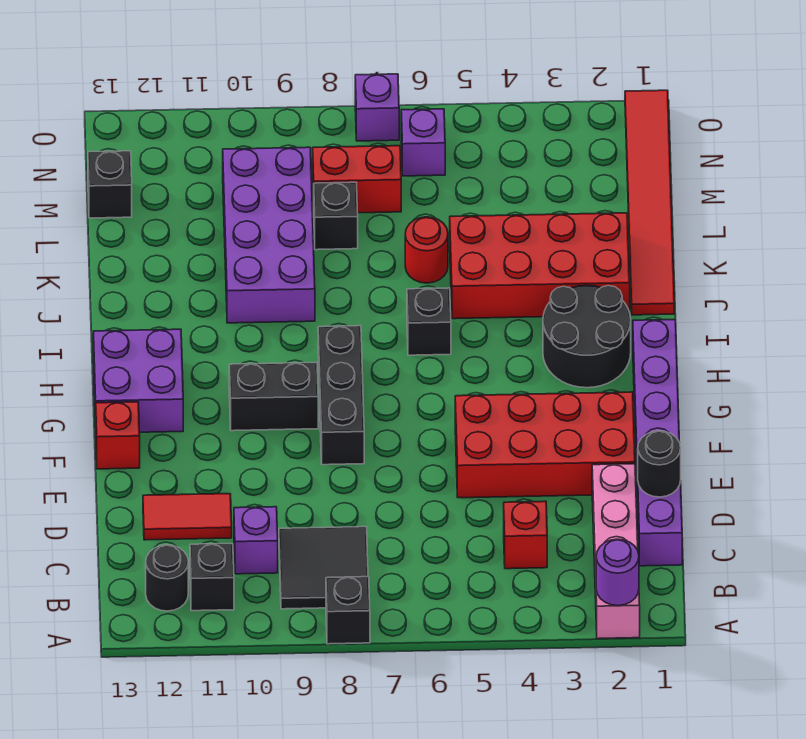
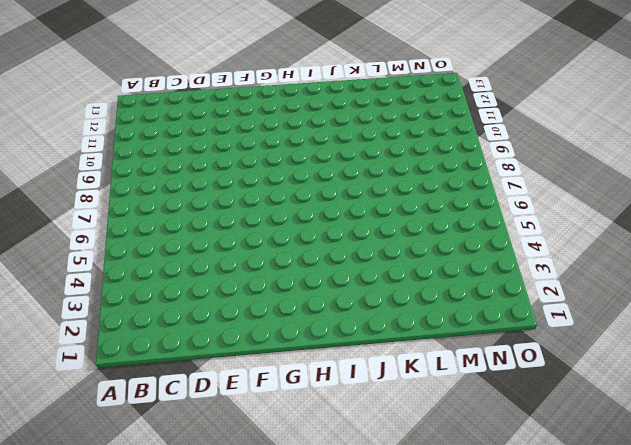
none -> pink brick A2:D2 level 1
none -> black brick A8 level 1
none -> black tile B8:C9 level 1

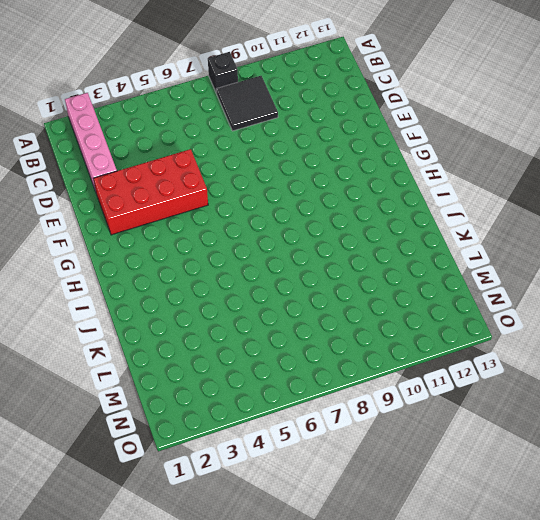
none -> black brick B11 level 1
none -> black round brick B12 level 1
none -> purple brick C1:H1 level 1

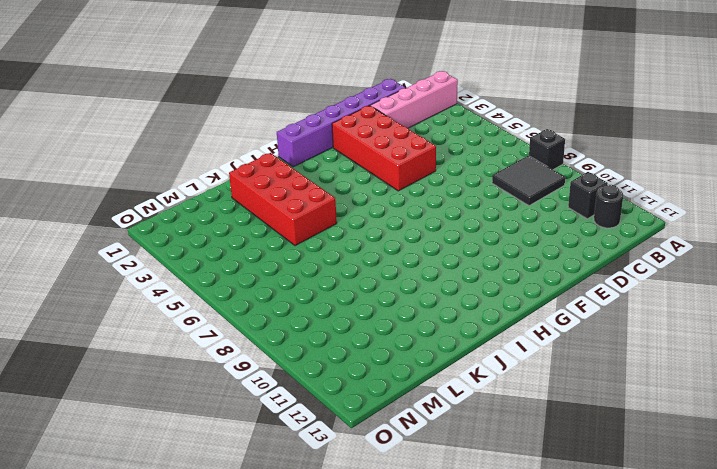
none -> red brick C4 level 1
none -> purple brick C10 level 1
none -> red tile D11:D12 level 1

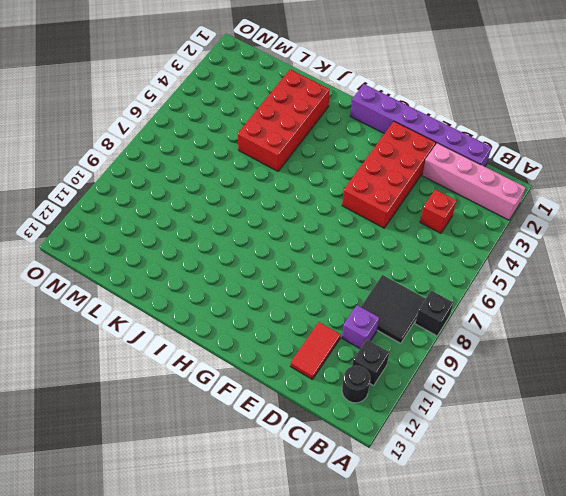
none -> black brick F8:H8 level 1
none -> red brick F13 level 1
none -> black brick G9:G10 level 1

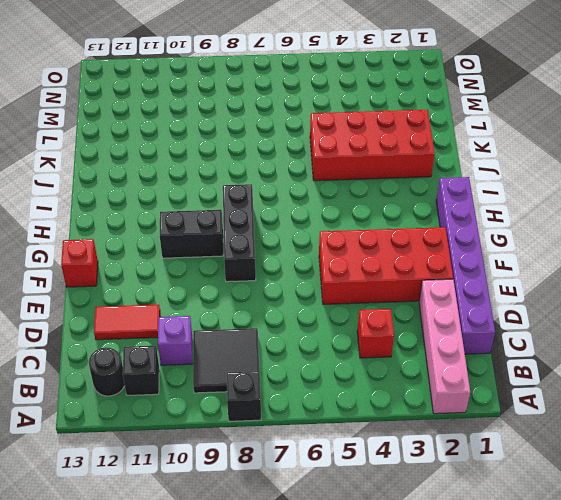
none -> purple brick G12:H13 level 1
none -> black round brick H2:I3 level 1
none -> black brick I6 level 1

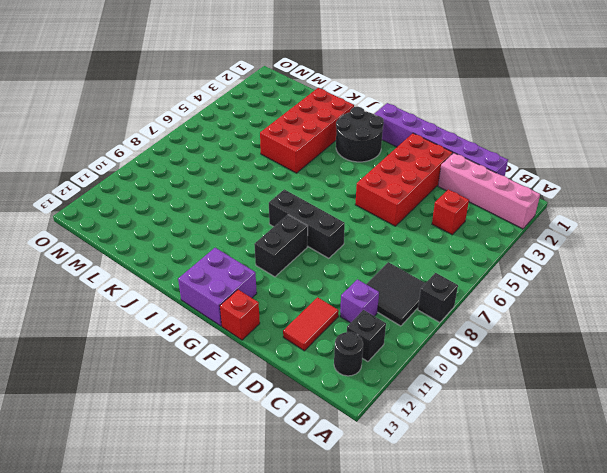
none -> black brick I6 level 1
none -> red tile J1:O1 level 1
none -> purple brick J9:M10 level 1

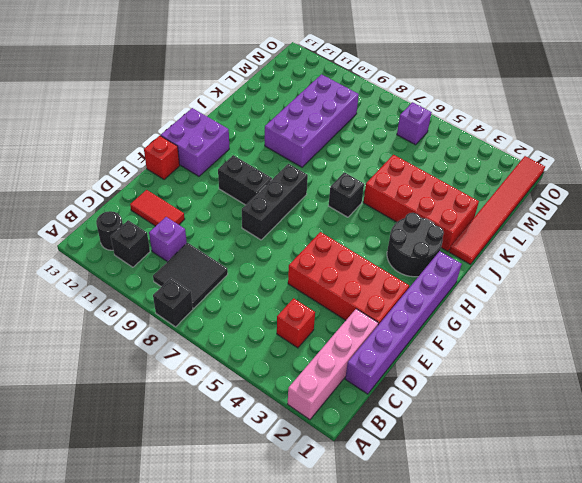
none -> red round brick K6 level 1
none -> black brick L8 level 1
none -> red brick M7:M8 level 1

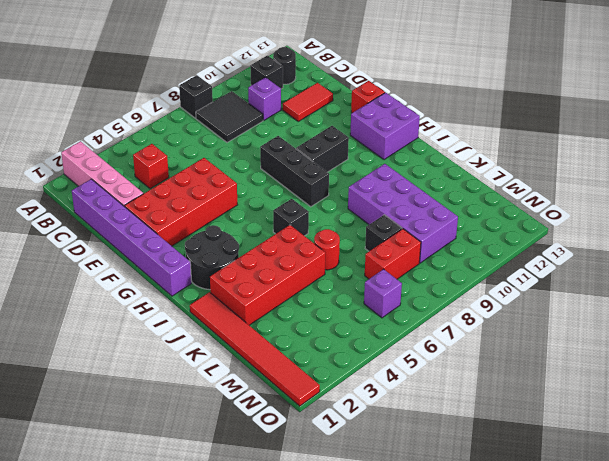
none -> black brick M13 level 1
none -> purple brick O7 level 1
none -> purple round brick A2 level 2

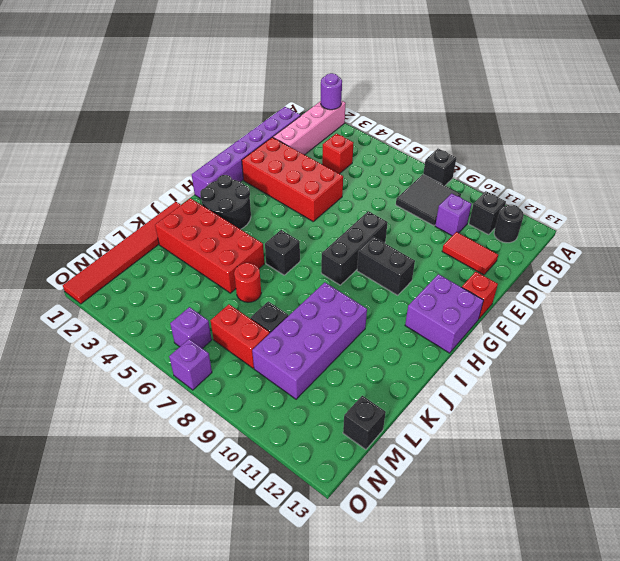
none -> black round brick D1 level 2

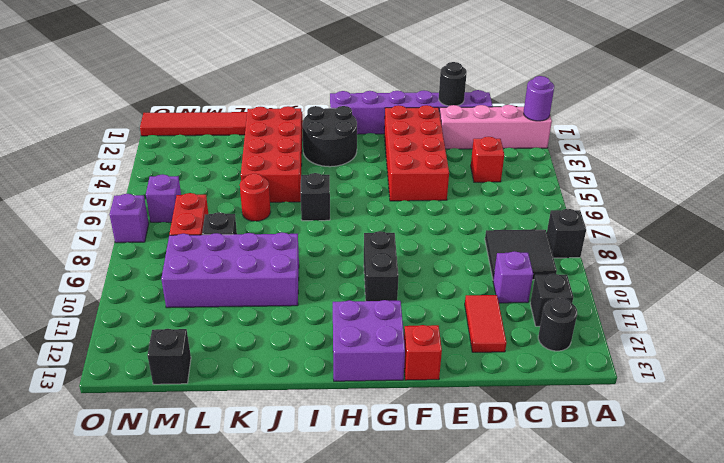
none -> black brick F8:H8 level 1

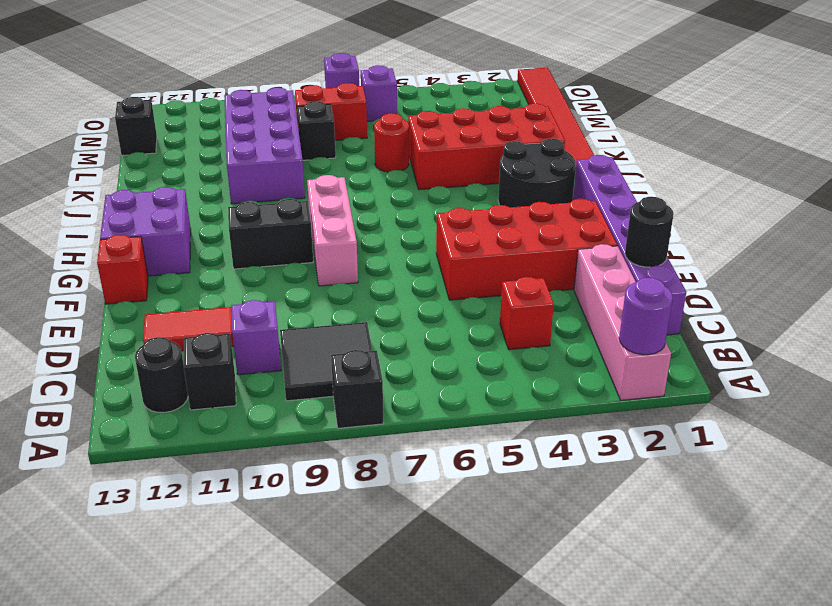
pink brick F8:H8 level 1 -> black brick F8:H8 level 1
none -> black brick I6 level 1

